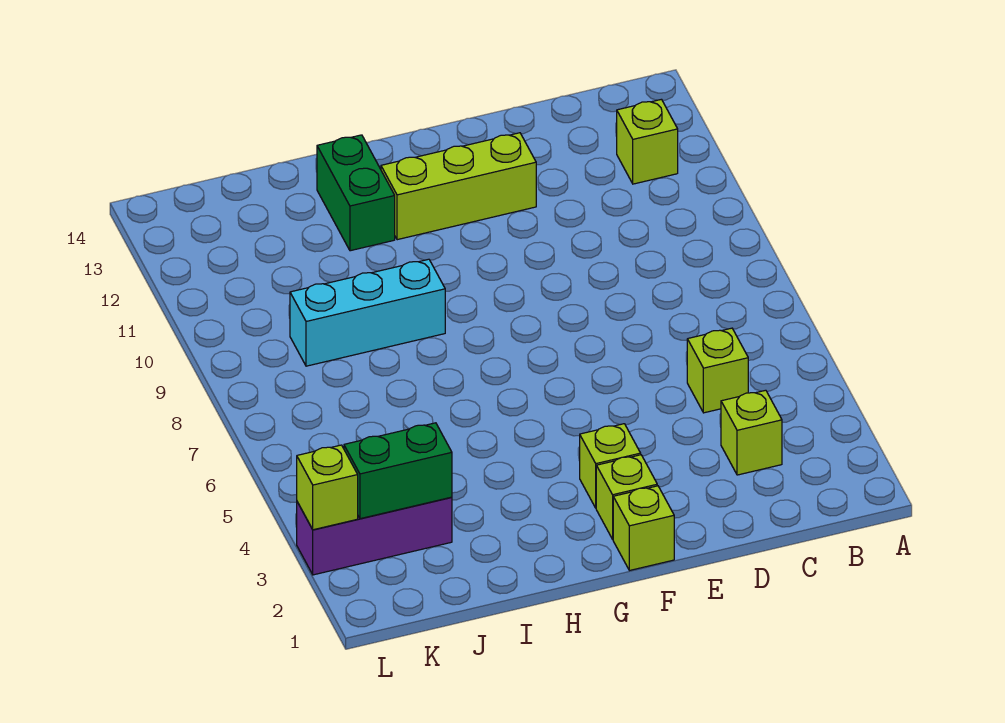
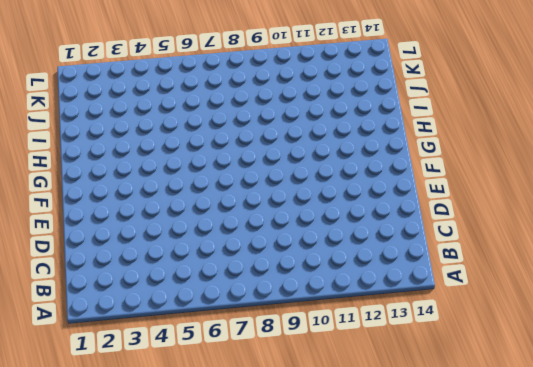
none -> lime brick B12 level 1
none -> lime brick C3 level 1
none -> lime brick C5 level 1

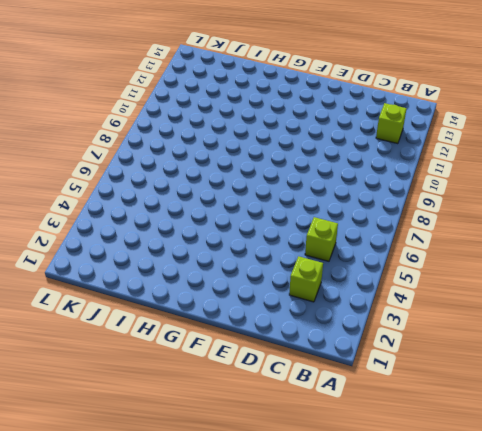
none -> lime brick E12:G12 level 1
none -> lime brick F1 level 1
none -> lime brick F2 level 1

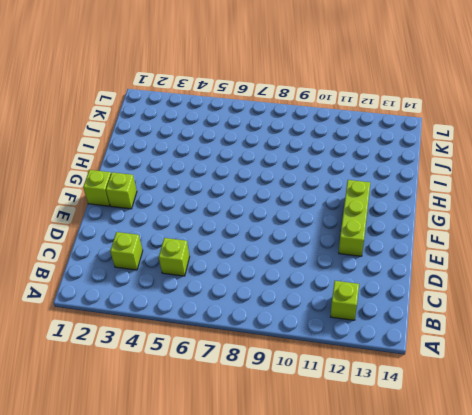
none -> lime brick F3 level 1
none -> cyan brick H9:J9 level 1
none -> green brick H12:H13 level 1

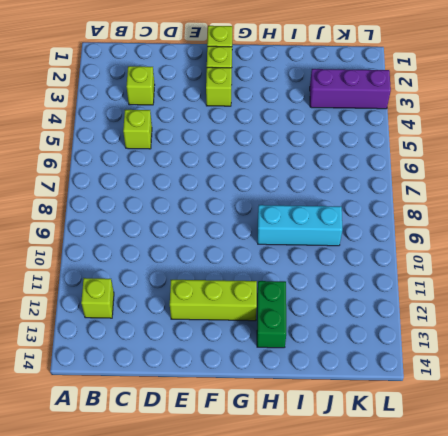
none -> green brick J3:K3 level 2
none -> lime brick L3 level 2

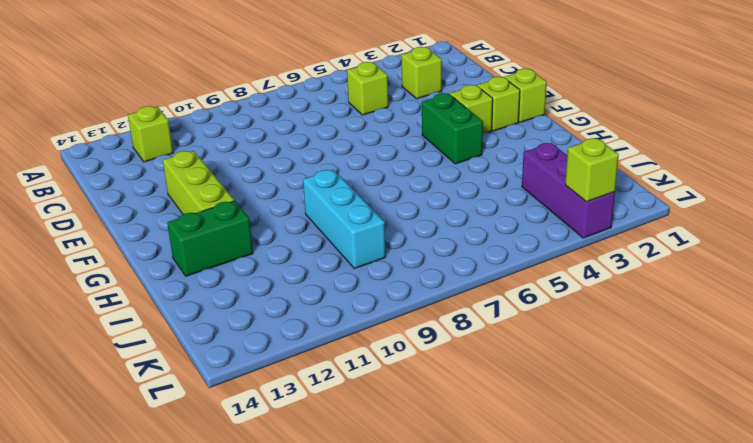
green brick F4:G4 level 1 -> green brick J3:K3 level 2

